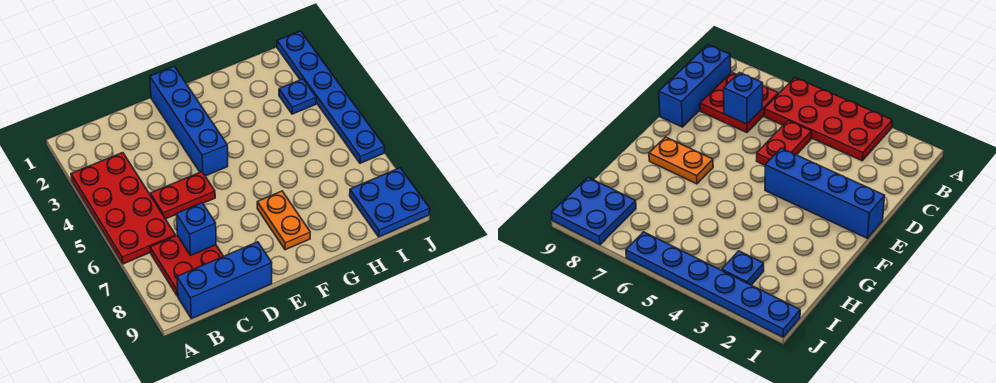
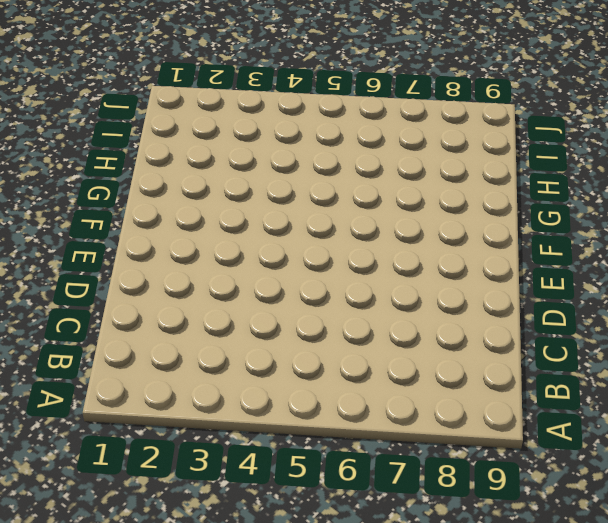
none -> red plate A3:B6 level 1
none -> red plate B7:C8 level 1

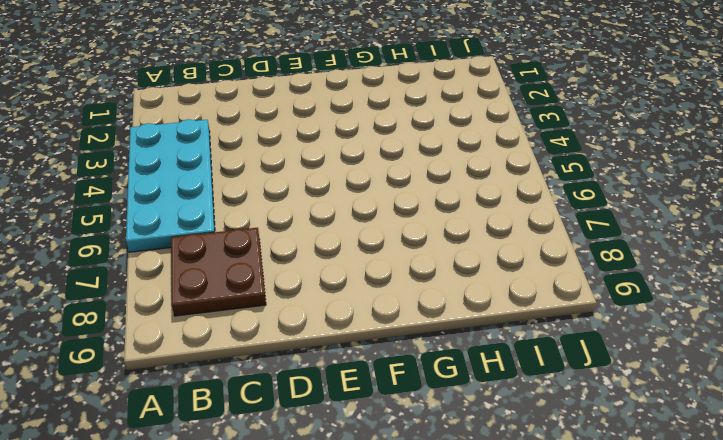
cyan plate A3:B6 level 1 -> red plate A3:B6 level 1
brown plate B7:C8 level 1 -> red plate B7:C8 level 1
none -> blue brick B9:D9 level 1
none -> red plate C5:D5 level 1

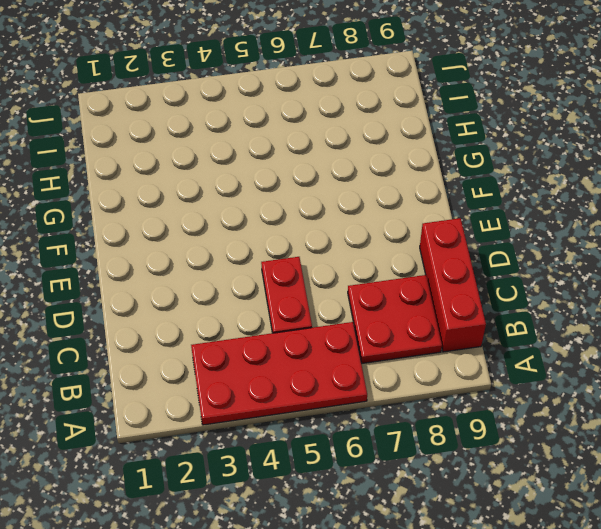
red brick B9:D9 level 1 -> blue brick B9:D9 level 1
none -> blue brick E1:E4 level 1
none -> orange plate F7:F8 level 1

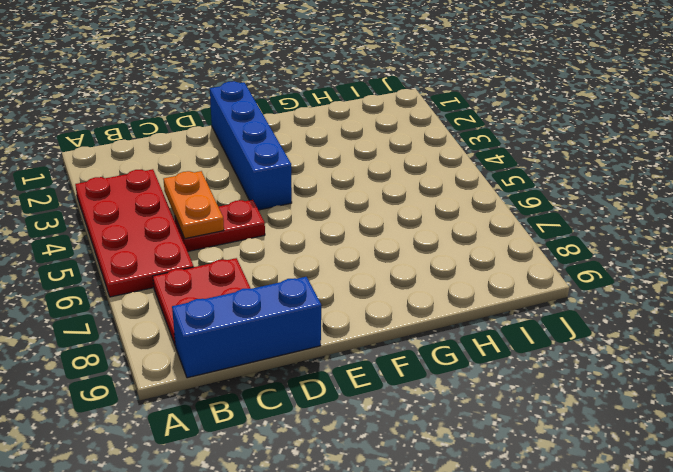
orange plate C4:C5 level 2 -> orange plate F7:F8 level 1
none -> blue plate I3 level 1
none -> blue plate I8:J9 level 1

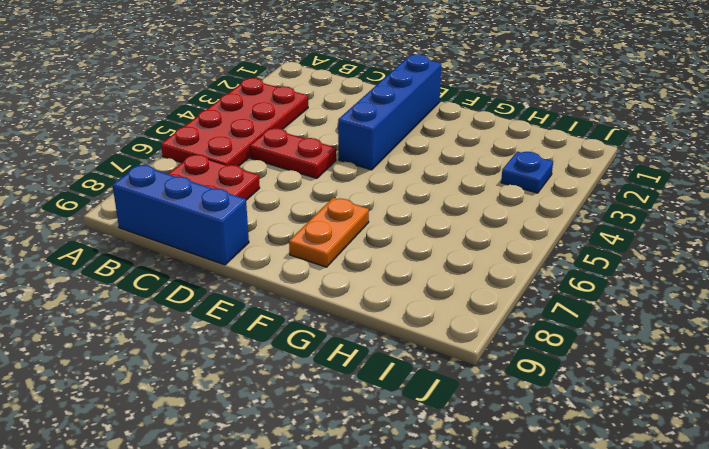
none -> blue plate I8:J9 level 1
none -> blue plate J1:J6 level 1

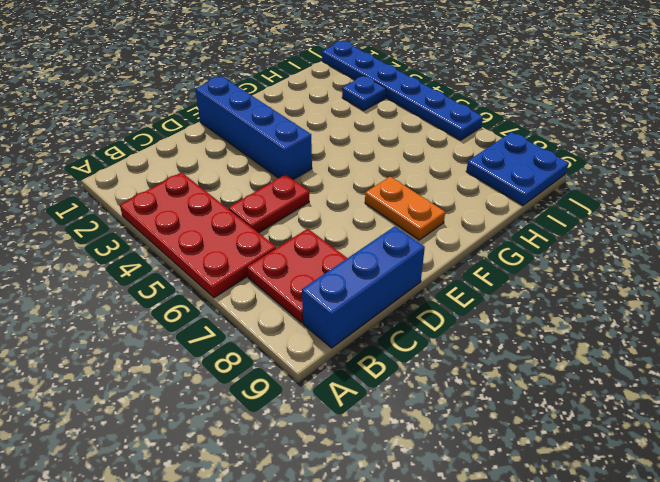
none -> blue brick C7 level 2

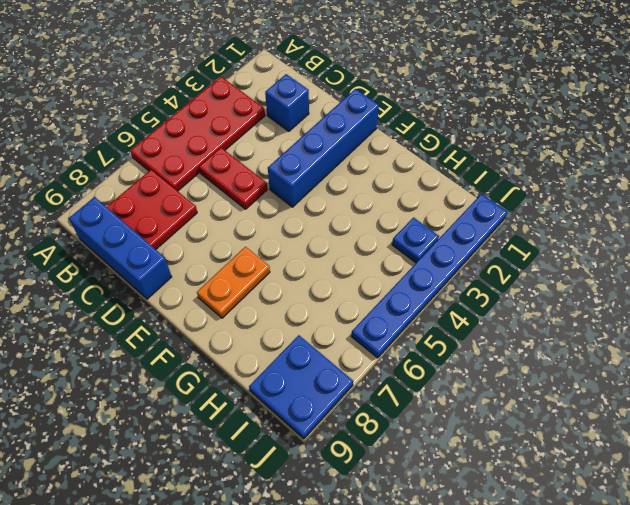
blue brick C2 level 1 -> blue brick C7 level 2

